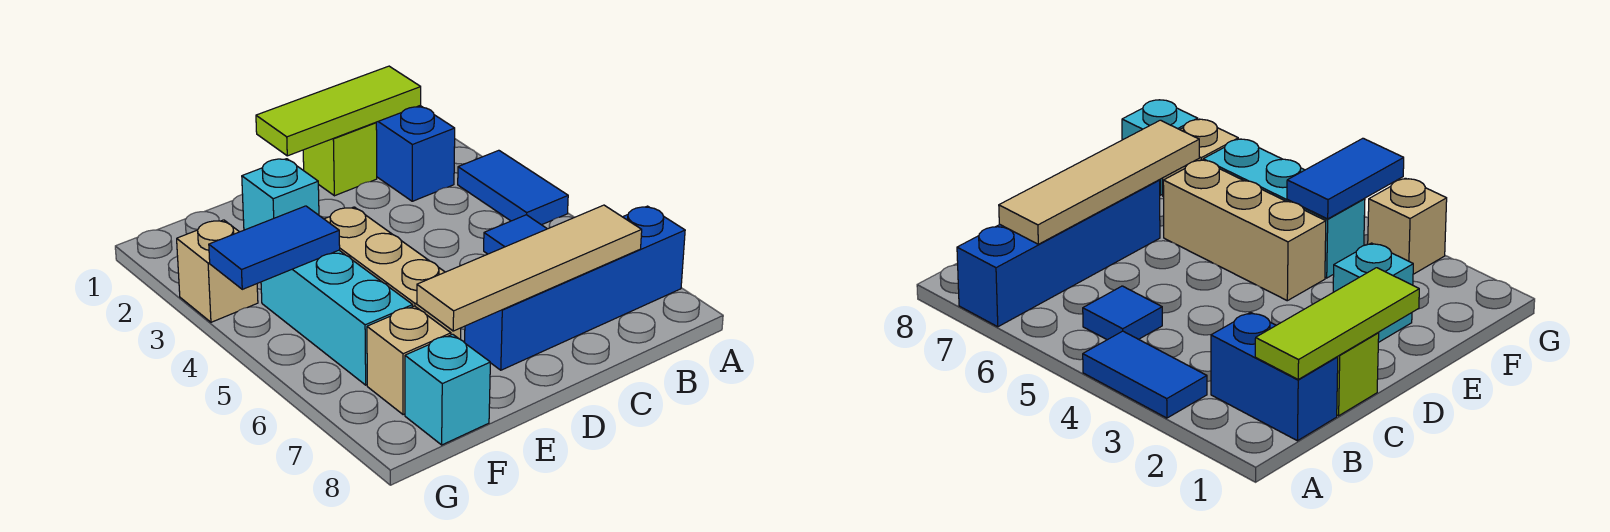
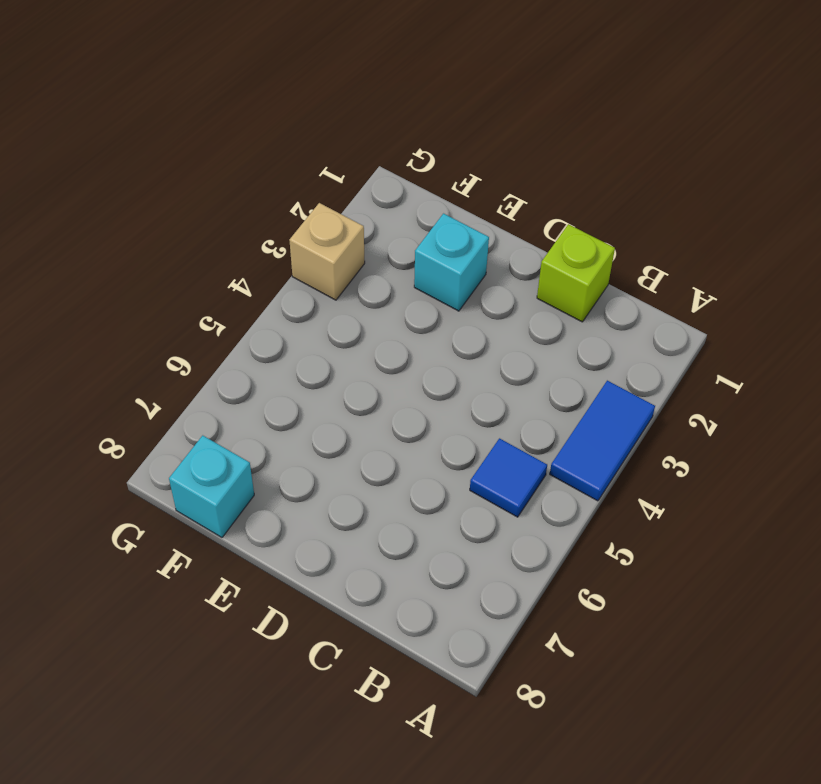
none -> blue brick A7:D7 level 1
none -> blue brick B1:B2 level 1
none -> tan brick E4:E6 level 1

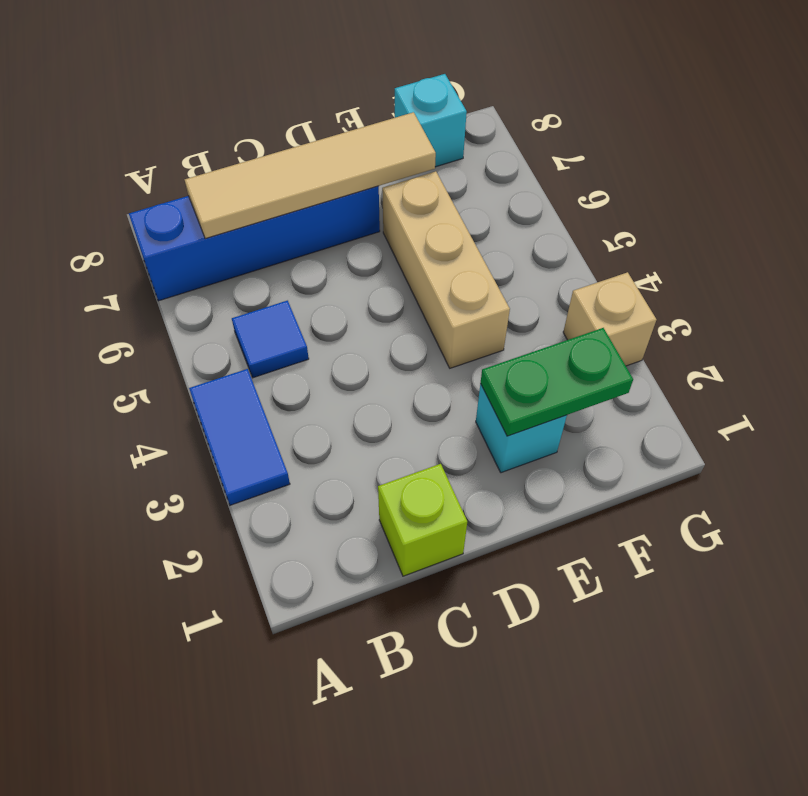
green plate E2:F2 level 2 -> none
none -> blue brick B1:B2 level 1
none -> cyan brick F4:F6 level 1
none -> tan brick F7 level 1

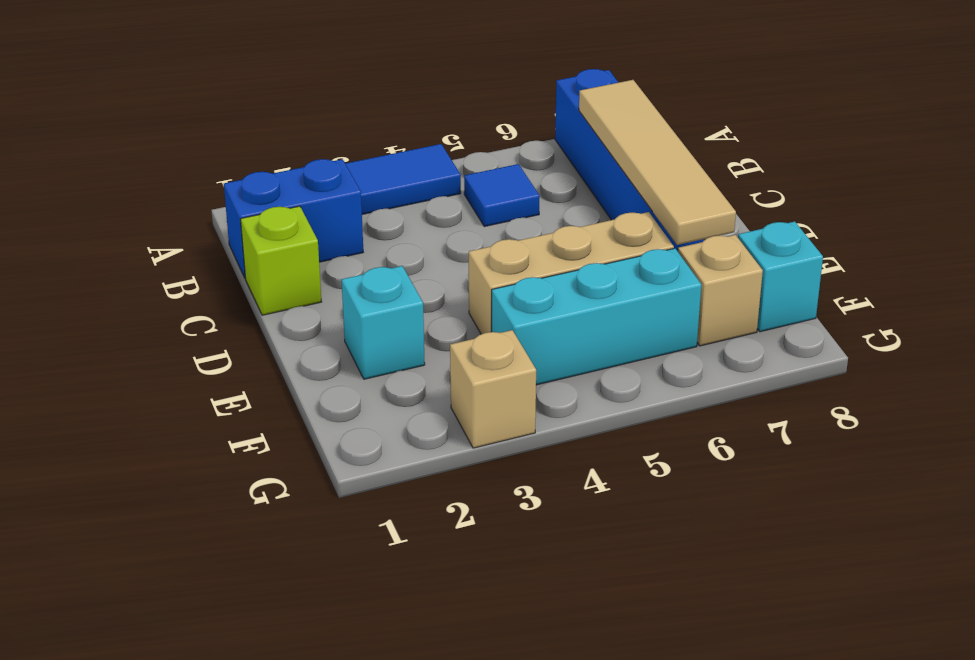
none -> lime tile B1:D1 level 2
none -> blue tile F4:G4 level 2

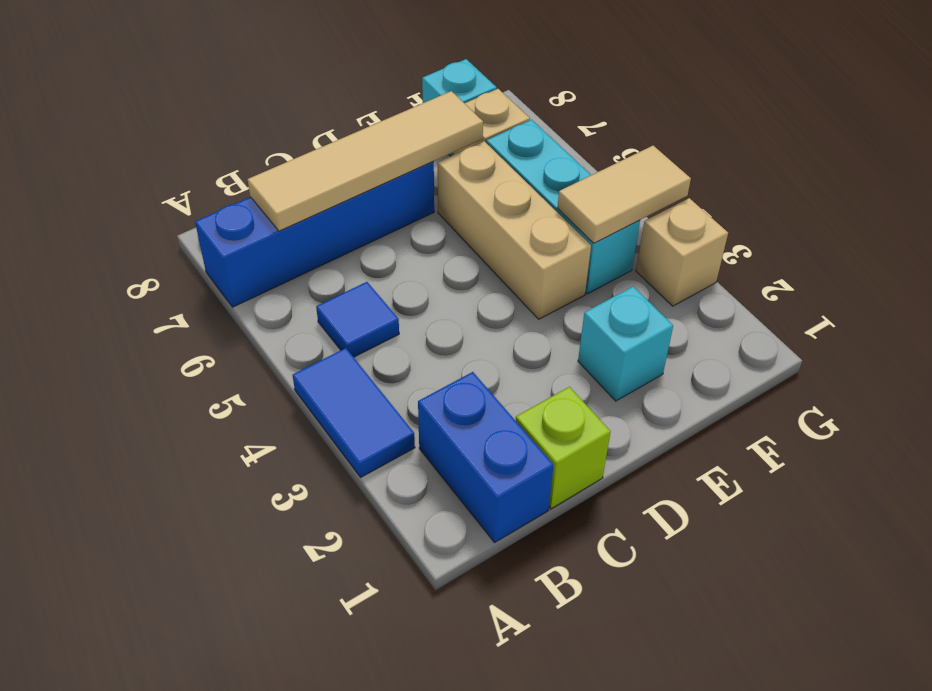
tan tile F4:G4 level 2 -> blue tile F4:G4 level 2
none -> lime tile B1:D1 level 2

